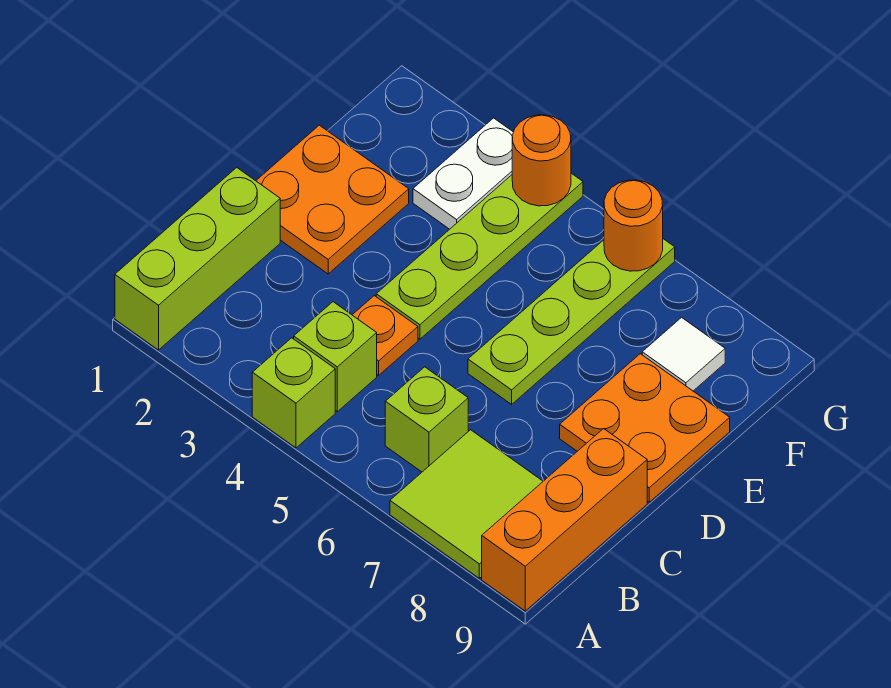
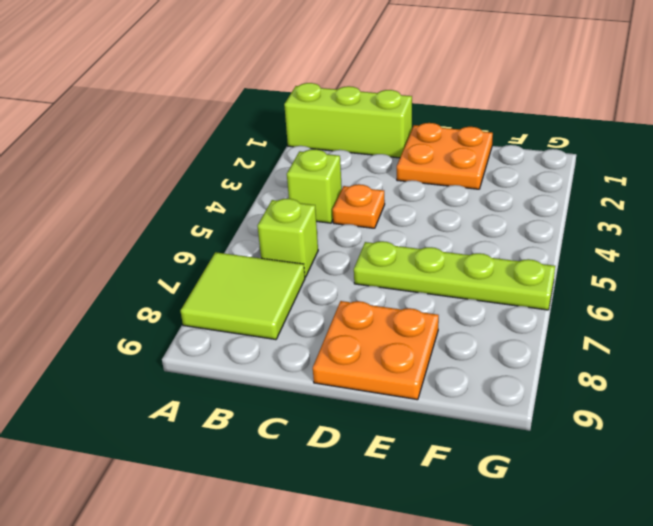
none -> lime brick A4 level 1
none -> orange brick A9:C9 level 1
none -> lime plate D4:G4 level 1

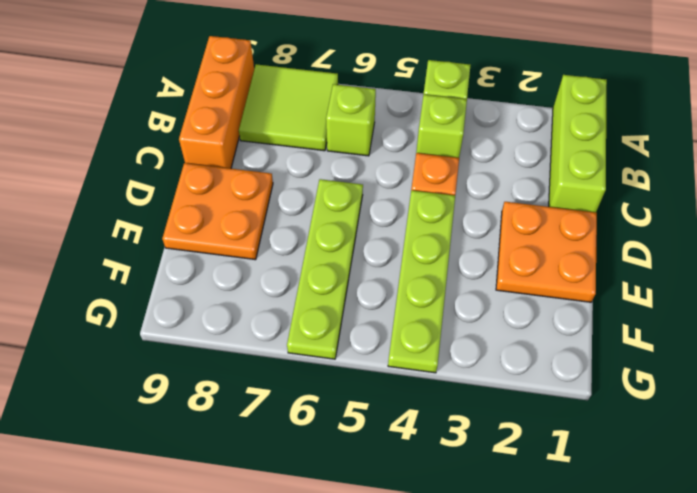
none -> white plate F3:G3 level 1
none -> white tile F8 level 1
none -> orange round brick G4 level 2

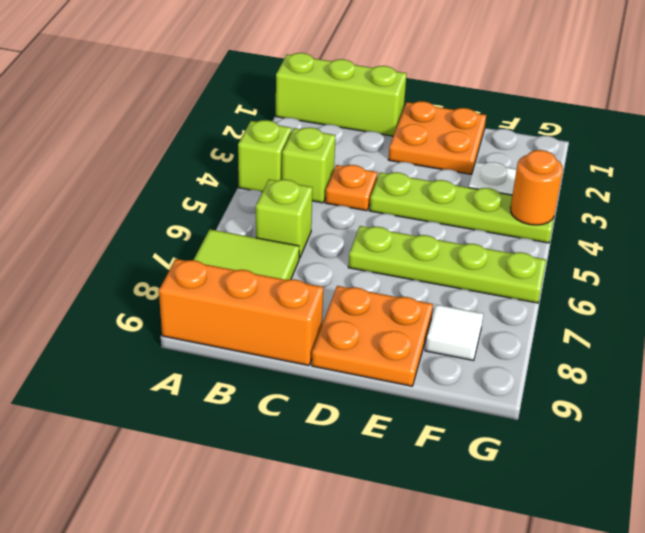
none -> orange round brick G6 level 2

